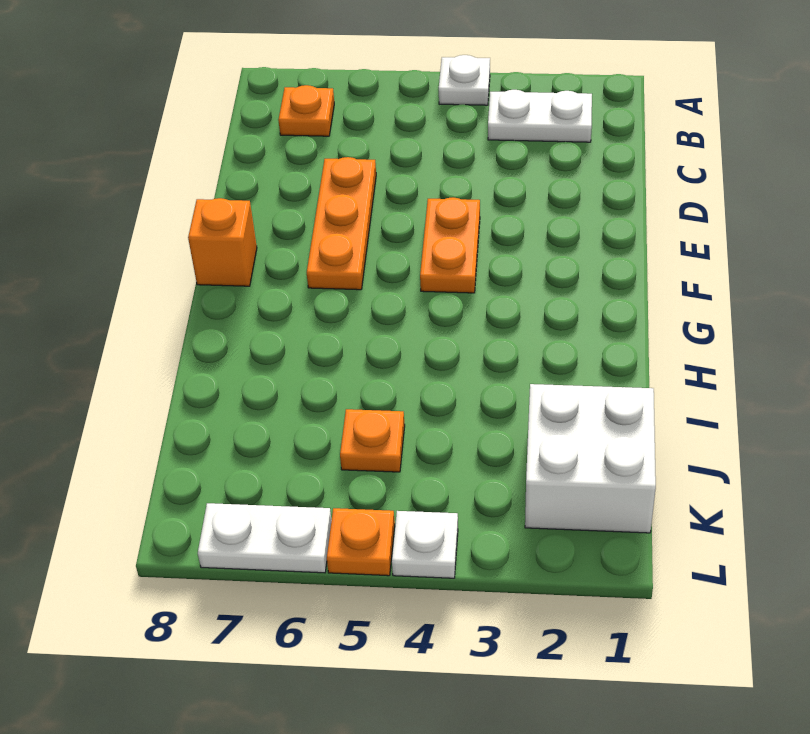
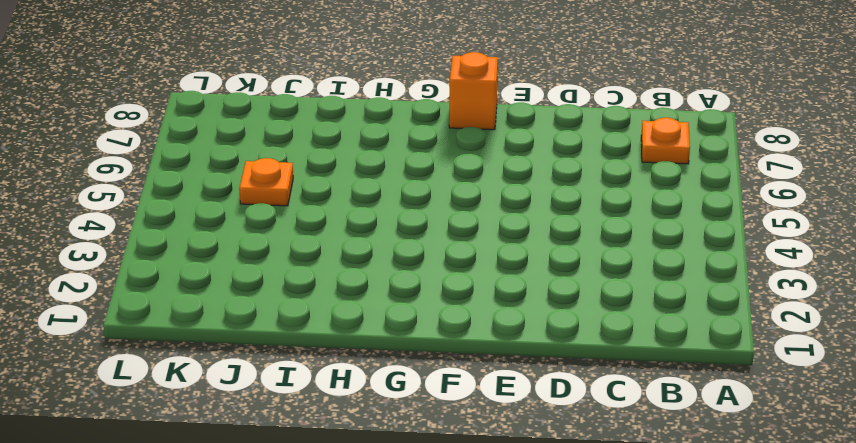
none -> white plate A4 level 1
none -> white plate B2:B3 level 1

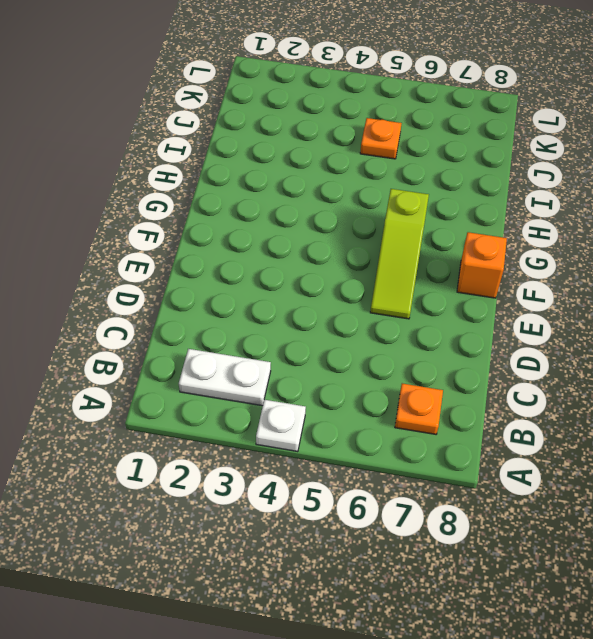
lime slope E6:G6 level 1 top G -> orange plate D6:F6 level 1
none -> orange plate E4:F4 level 1
none -> white brick J1:K2 level 1

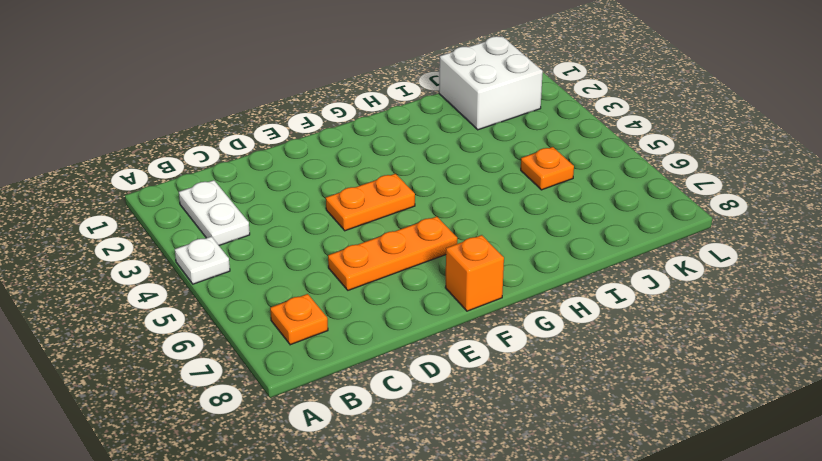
none -> white plate L4 level 1
none -> orange plate L5 level 1

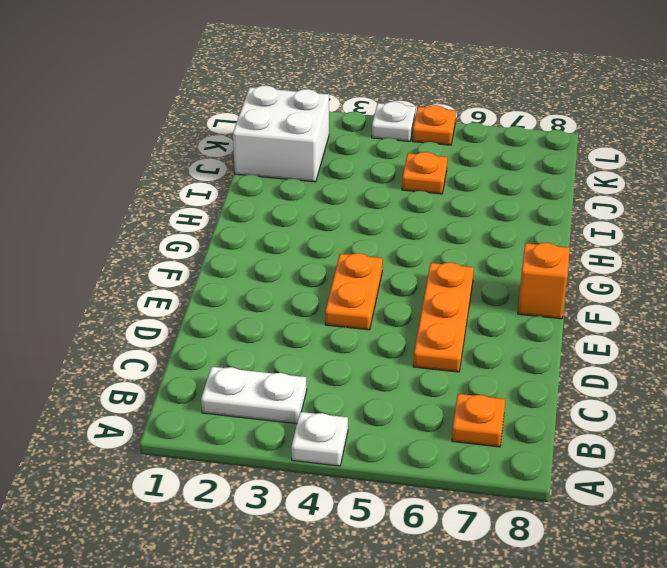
none -> white plate L6:L7 level 1

